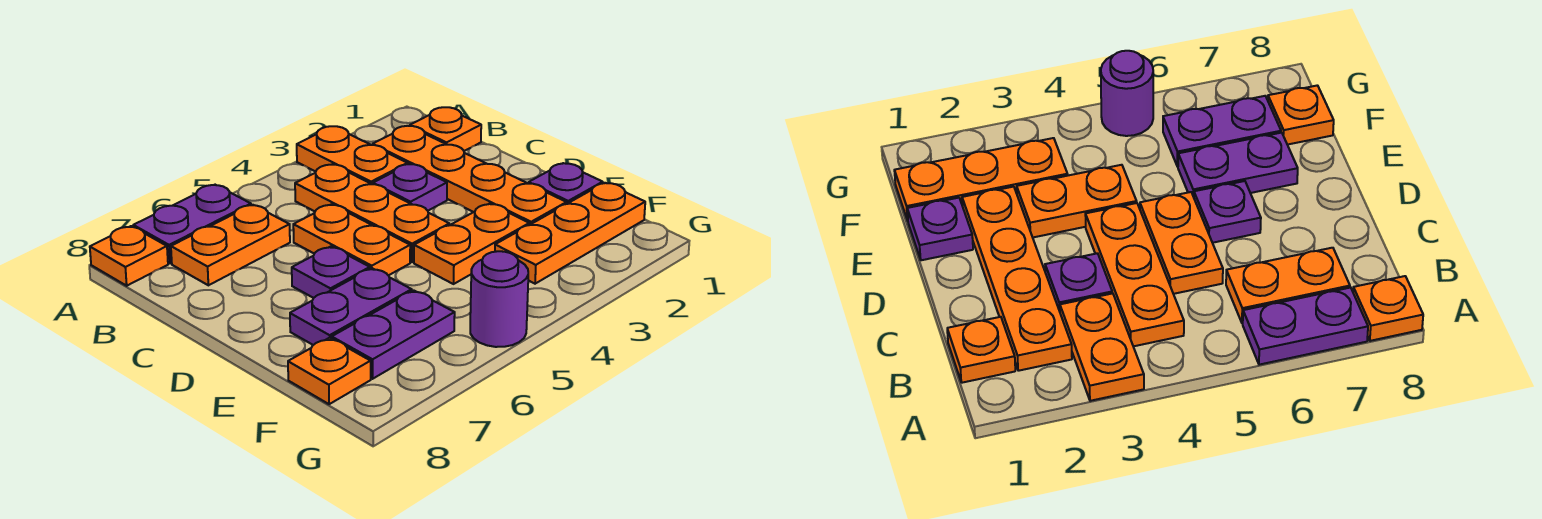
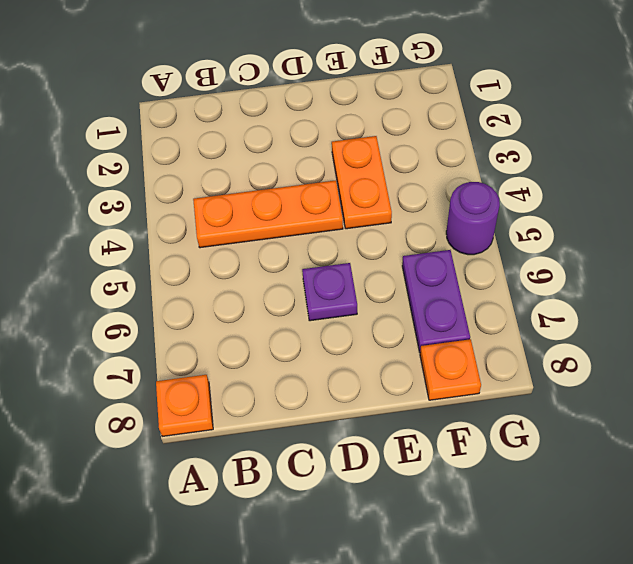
none -> orange plate A3:B3 level 1
none -> purple plate A6:A7 level 1
none -> orange plate B1 level 1

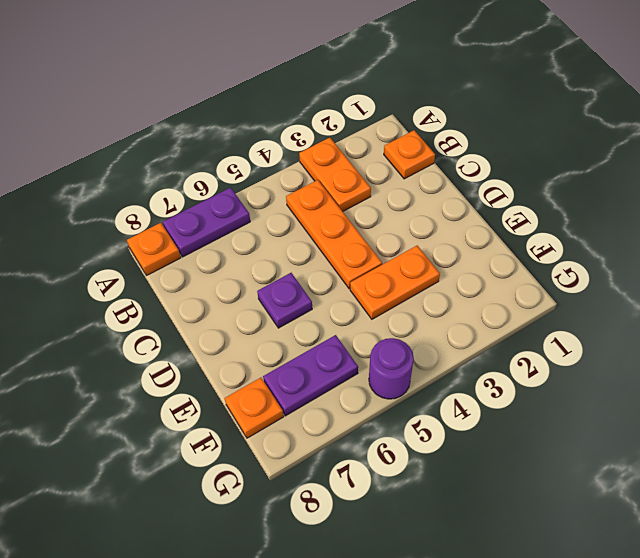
none -> orange plate B2:E2 level 1
none -> orange plate B6:B7 level 1
none -> purple plate C3 level 1

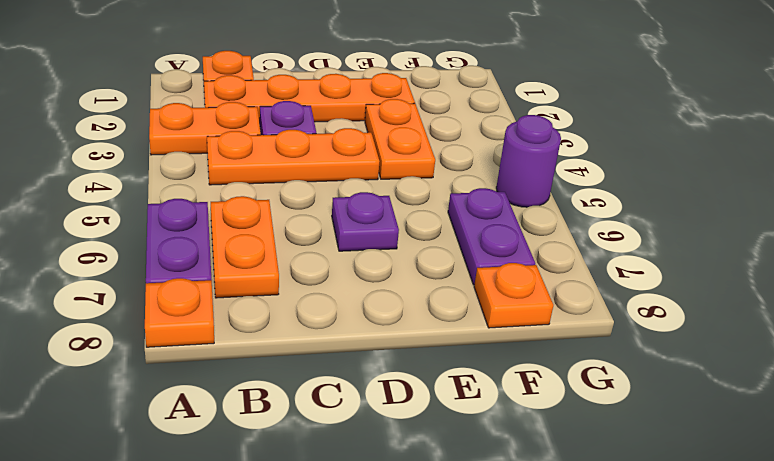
none -> orange plate C5:D5 level 1
none -> purple plate E1 level 1
none -> purple plate E6:E7 level 1

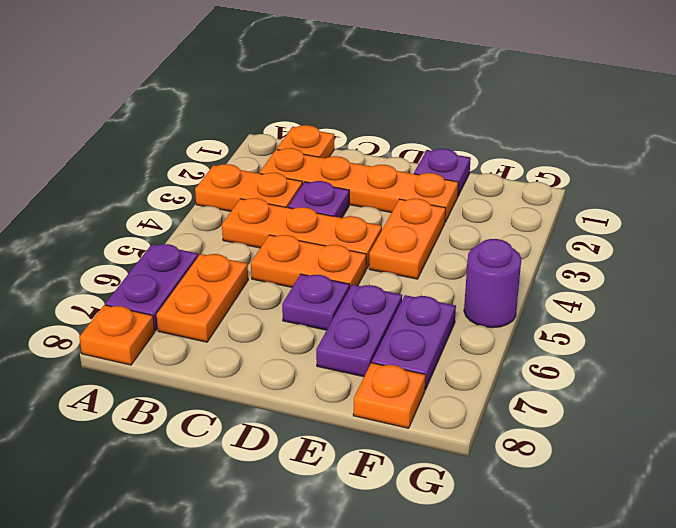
none -> orange plate F1:F3 level 1

